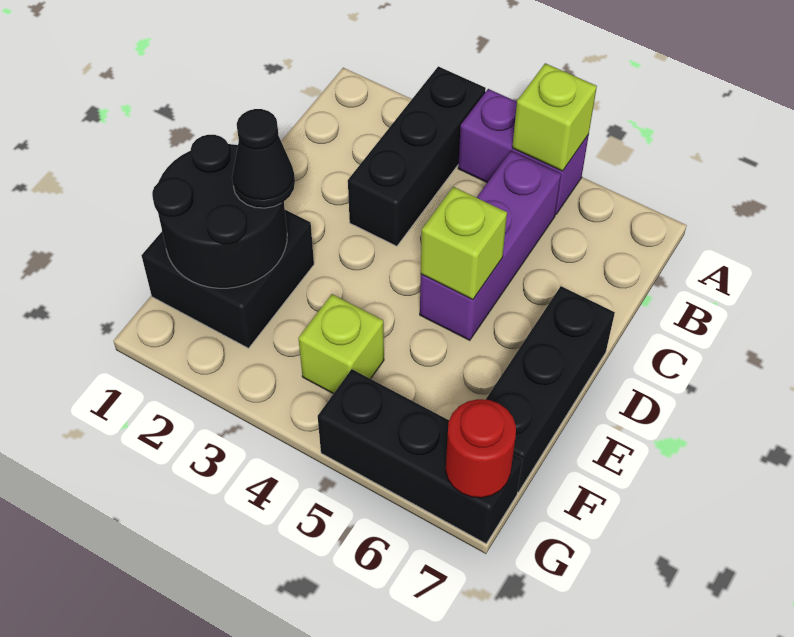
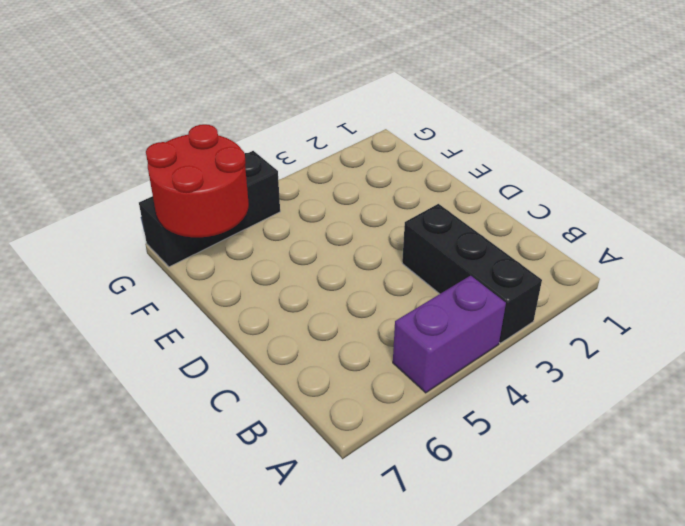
red round brick F6:G7 level 2 -> red round brick G7 level 2
none -> purple brick B5:D5 level 1
none -> black brick D7:F7 level 1
none -> black brick E1:F2 level 1

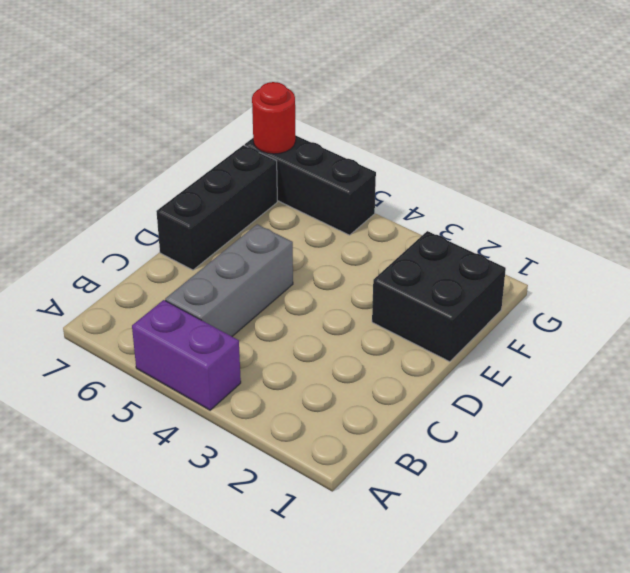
grey brick B5:D5 level 1 -> purple brick B5:D5 level 1
none -> black brick A3:C3 level 1
none -> lime brick F4 level 1
none -> lime brick A5 level 2

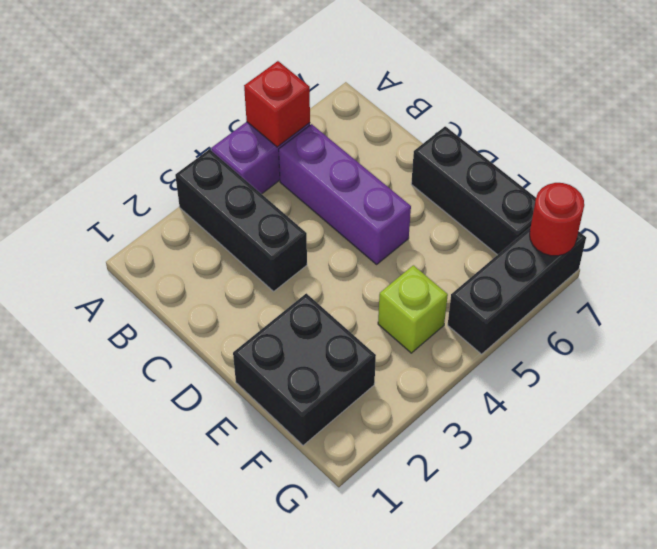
red brick A5 level 2 -> lime brick A5 level 2
none -> lime brick D5 level 2
none -> black round brick E1:F2 level 2
none -> black cone E2 level 3

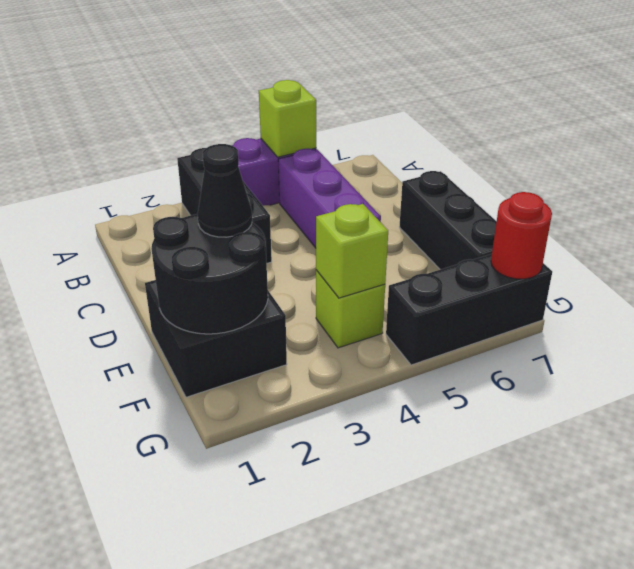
lime brick F4 level 2 -> lime brick D5 level 2

